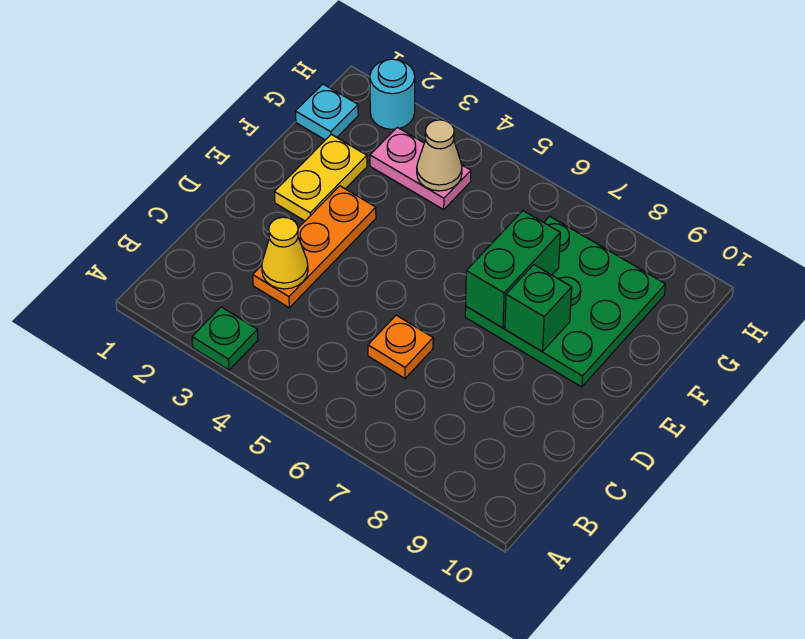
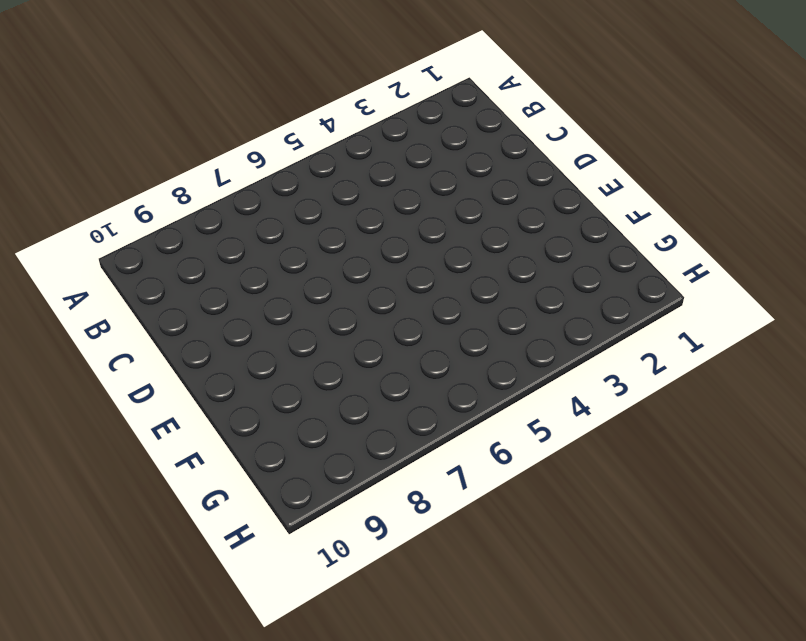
none -> green plate A3 level 1
none -> orange plate C3:E3 level 1
none -> orange plate C6 level 1

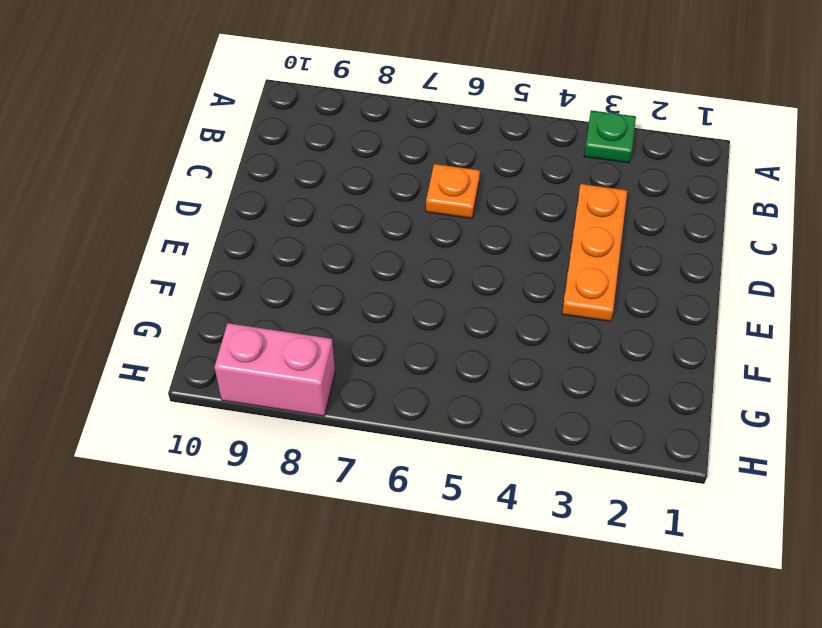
pink brick H8:H9 level 1 -> none
none -> yellow plate E2:F2 level 1
none -> green plate E7:G9 level 1
none -> cyan plate G1 level 1

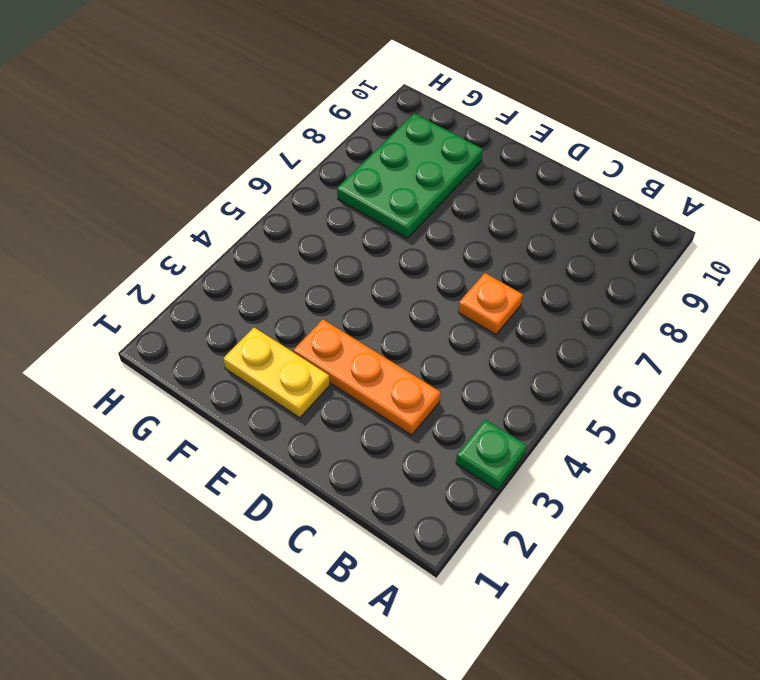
green plate F7:G9 level 1 -> green plate E7:G9 level 1
none -> cyan plate G1 level 1
none -> pink plate G3:G4 level 1
none -> cyan round brick H2 level 1

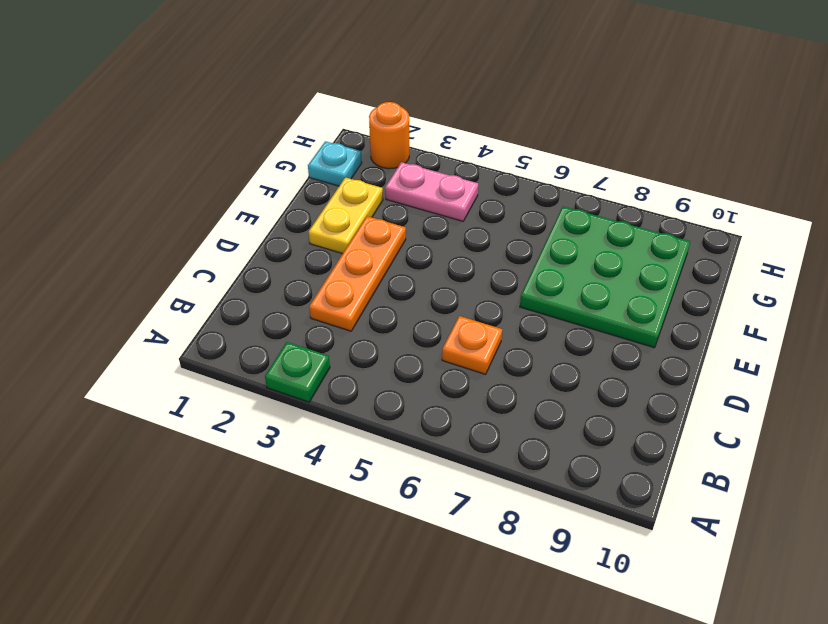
orange round brick H2 level 1 -> cyan round brick H2 level 1
none -> yellow cone C3 level 2
none -> green brick E7:F7 level 2
none -> green brick E8 level 2

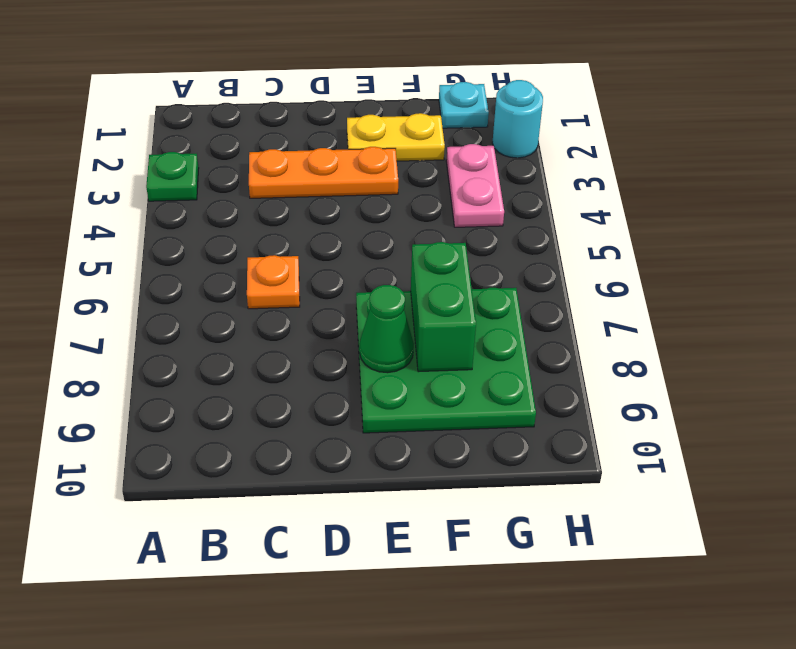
green cone E8 level 2 -> green brick E8 level 2
green brick F7:F8 level 2 -> green brick E7:F7 level 2
none -> yellow cone C3 level 2
none -> tan cone G4 level 2

